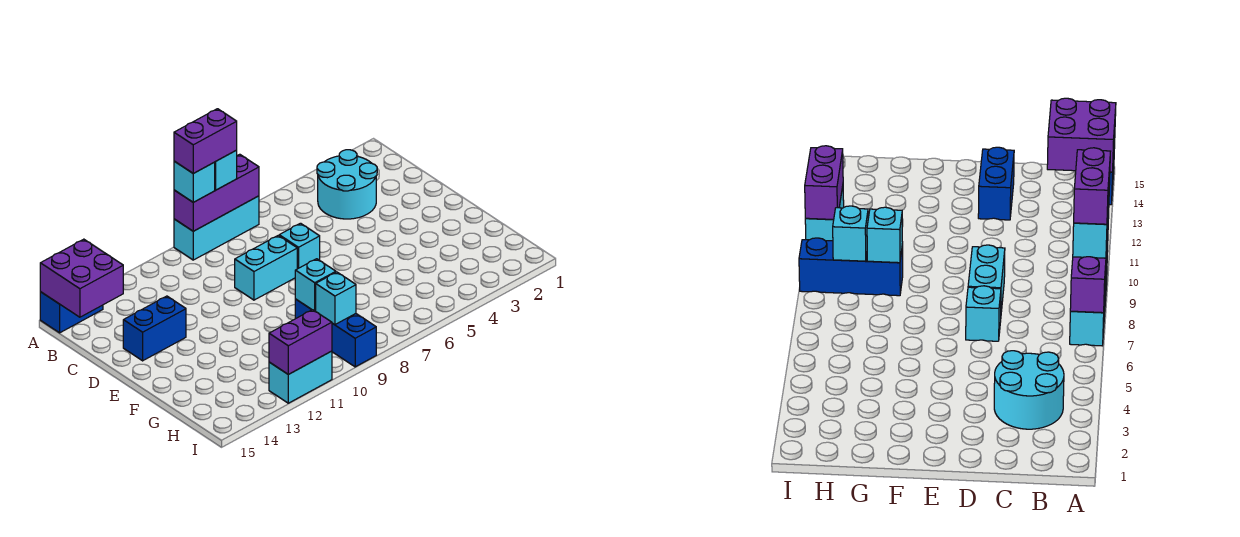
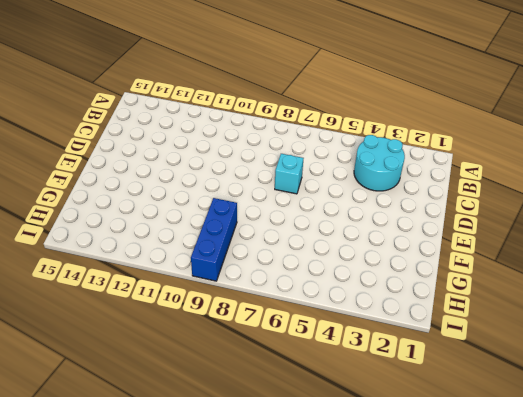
none -> cyan brick A7:A9 level 1
none -> blue brick A14:A15 level 1
none -> cyan brick D8:D9 level 1

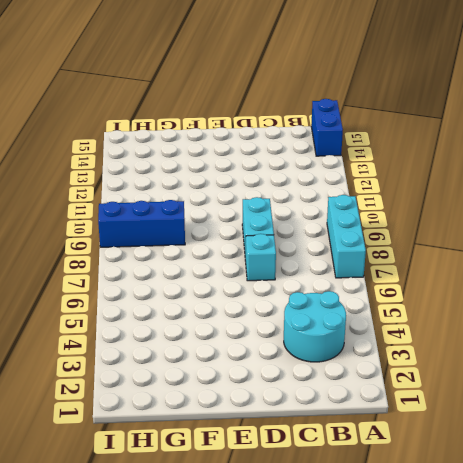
none -> blue brick D13:D14 level 1
none -> cyan brick I11:I12 level 1
none -> purple brick A7:A9 level 2

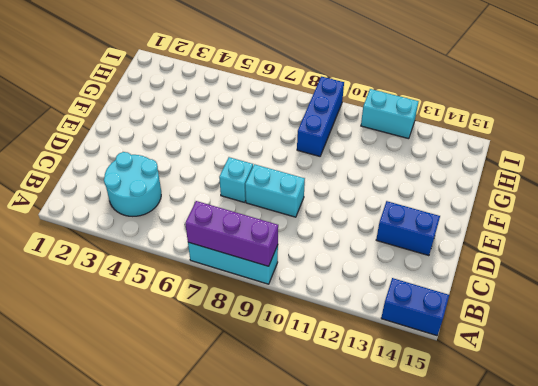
none -> purple brick A14:B15 level 2
none -> cyan brick G9 level 2
none -> cyan brick H9 level 2

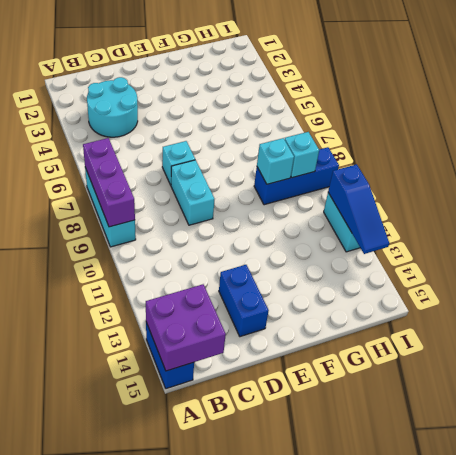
blue slope I11:I13 level 2 top 11 -> purple brick I11:I12 level 2
none -> cyan brick A8 level 3
none -> cyan brick A9 level 3
none -> purple brick A8:A9 level 4

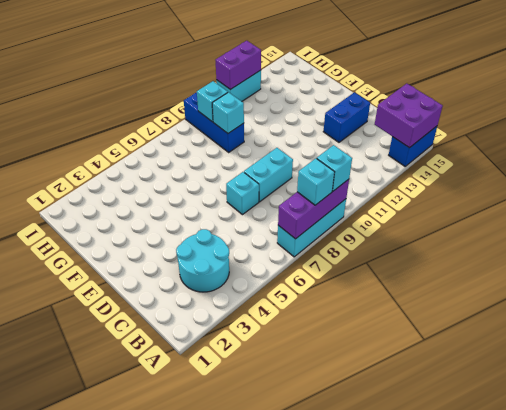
none -> purple brick A8:A9 level 4

